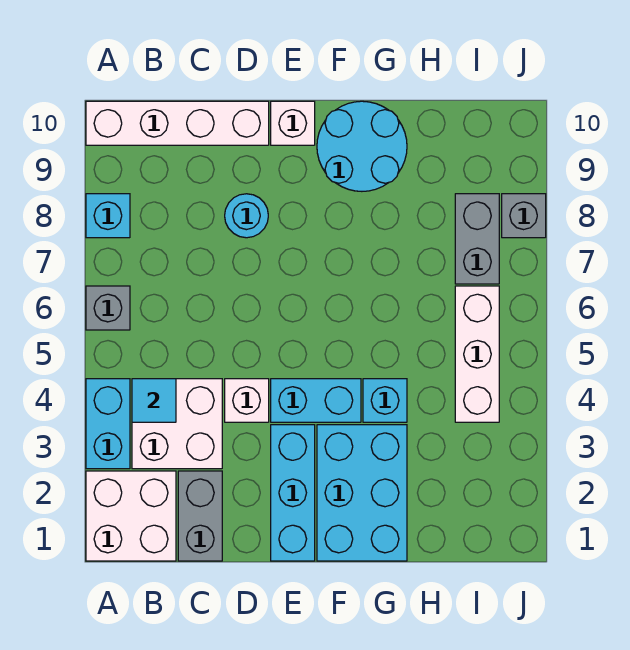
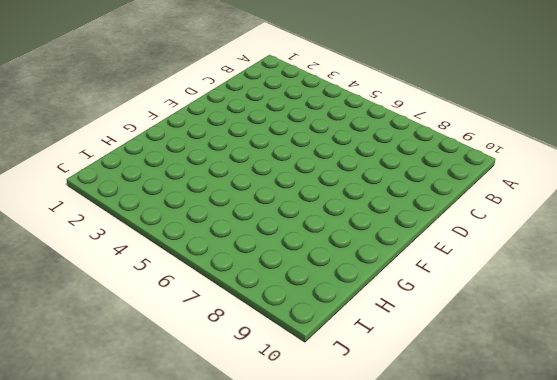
none -> white brick A1:B2 level 1
none -> cyan brick A3:A4 level 1
none -> grey brick A6 level 1

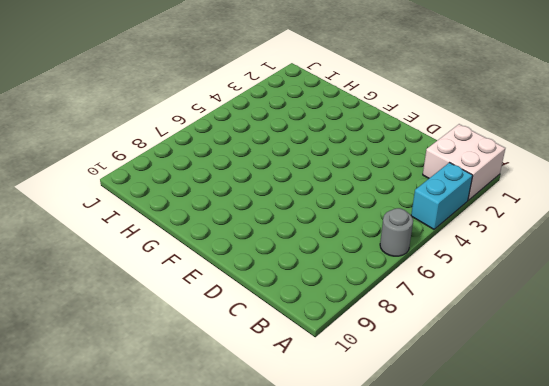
grey round brick A6 level 1 -> grey brick A6 level 1
none -> cyan brick A8 level 1
none -> white brick A10:D10 level 1
none -> white brick B3:C4 level 1

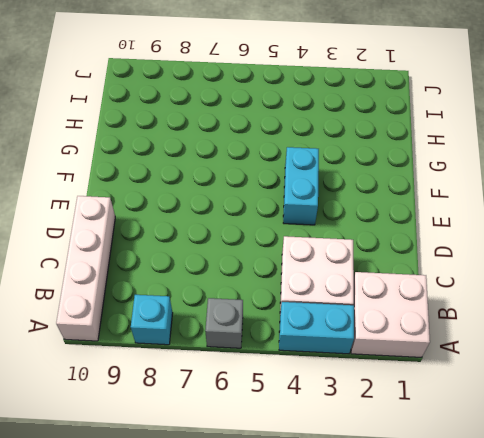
none -> grey brick C1:C2 level 1
none -> white brick D4 level 1
none -> cyan round brick D8 level 1

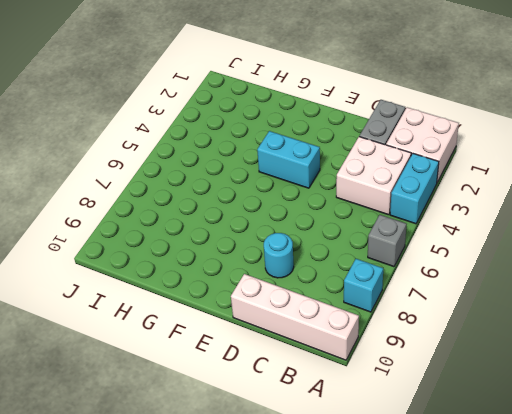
none -> white brick D4 level 1
none -> cyan brick E1:E3 level 1
none -> white brick E10 level 1

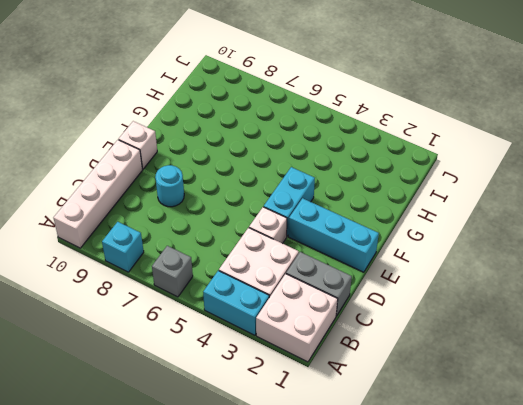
none -> cyan brick F1:G3 level 1
none -> cyan round brick F9:G10 level 1
none -> cyan brick G4 level 1

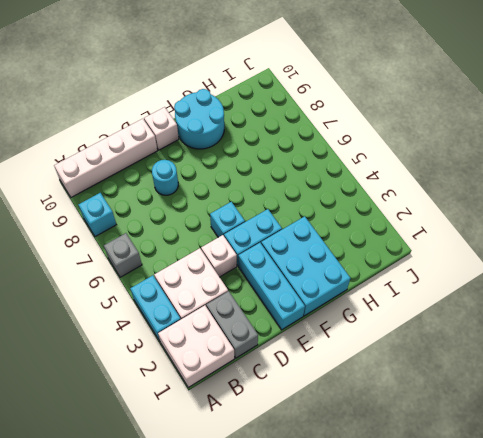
cyan brick E5 level 1 -> cyan brick G4 level 1
none -> white brick I4:I6 level 1
none -> grey brick I7:I8 level 1
none -> grey brick J8 level 1

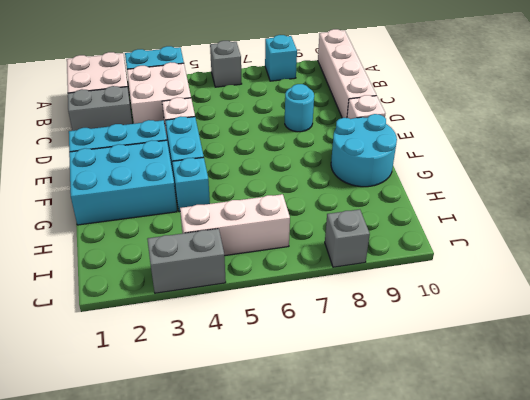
grey brick J3:J4 level 1 -> grey brick I7:I8 level 1
none -> cyan tile B4 level 2

